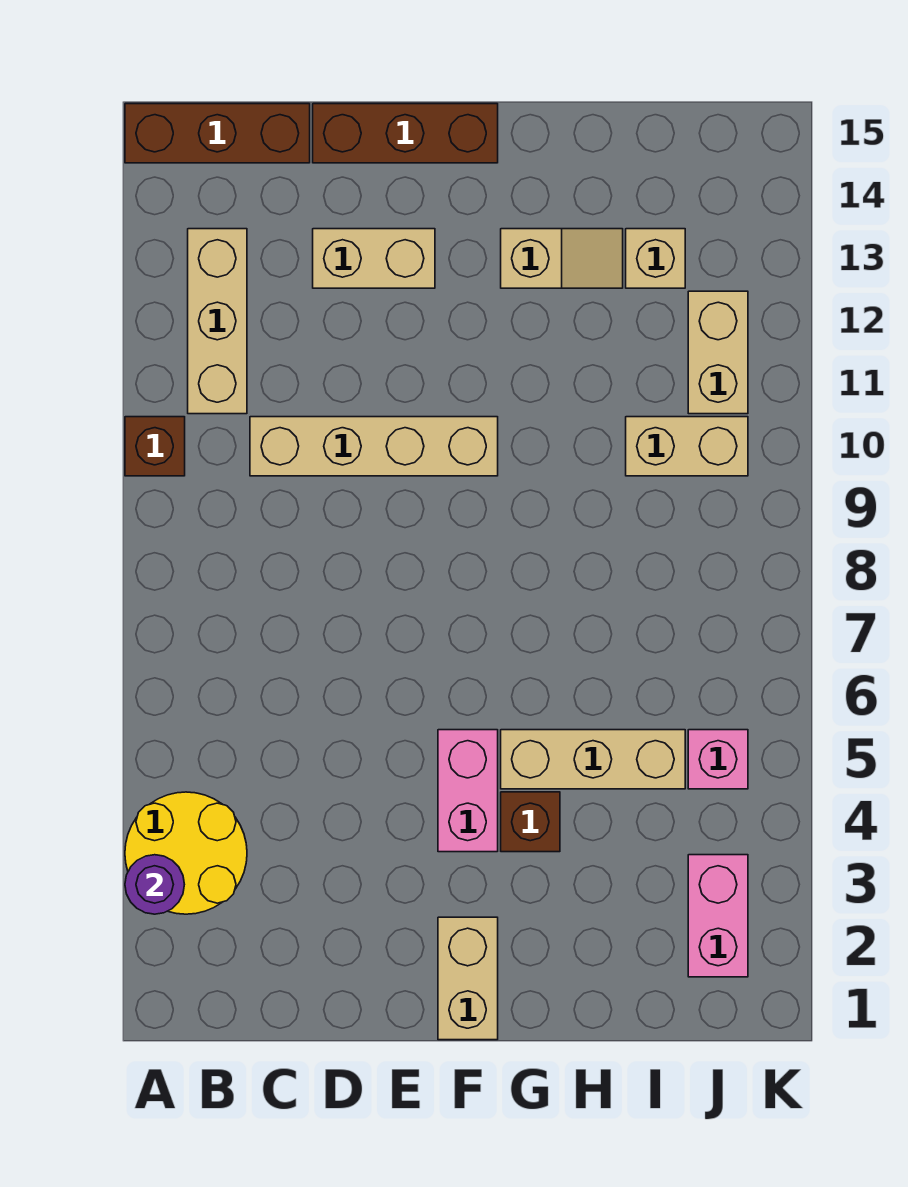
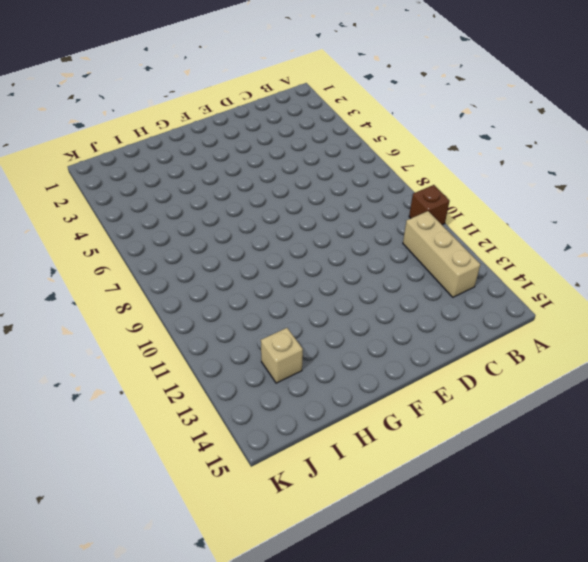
none -> yellow round brick A3:B4 level 1
none -> brown brick A15:C15 level 1
none -> tan brick C10:F10 level 1

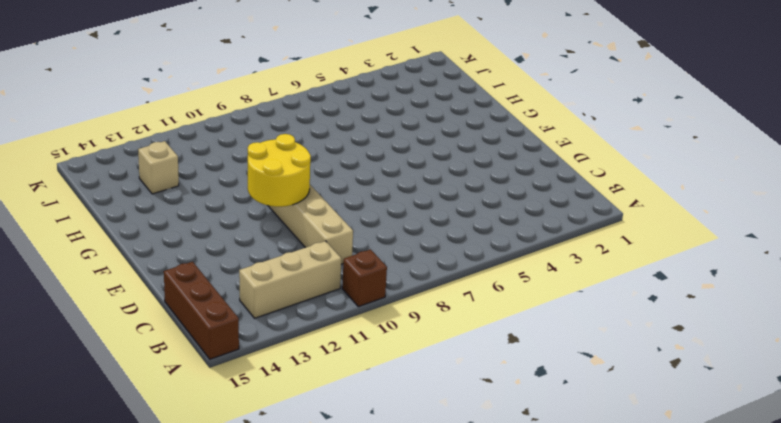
yellow round brick E10:F11 level 2 -> yellow round brick A3:B4 level 1
none -> tan brick D13:E13 level 1
none -> brown brick D15:F15 level 1
none -> tan brick F1:F2 level 1

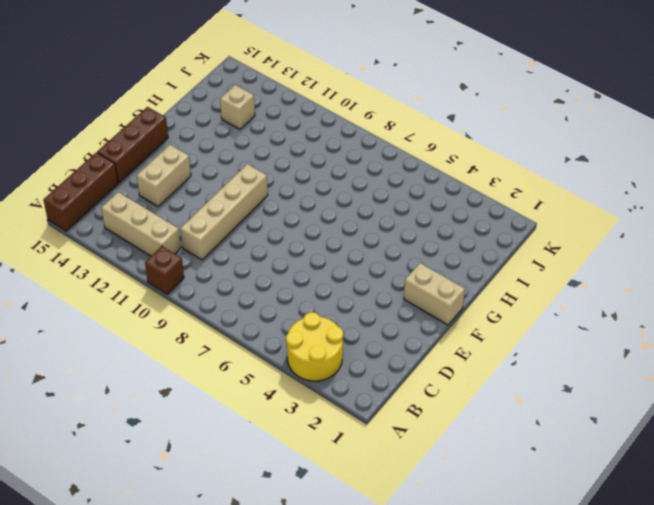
none -> pink brick F4:F5 level 1
none -> brown brick G4 level 1
none -> tan brick G5:I5 level 1

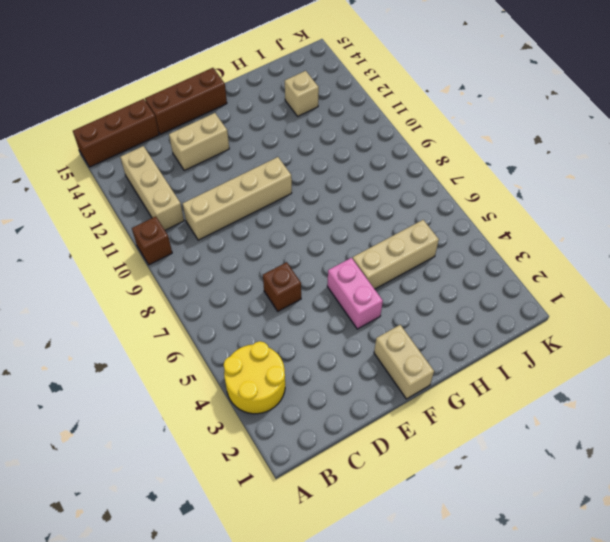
brown brick D6 level 1 -> brown brick G4 level 1
none -> tan slope G13:H13 level 1 top G
none -> tan brick I10:J10 level 1
none -> pink brick J2:J3 level 1

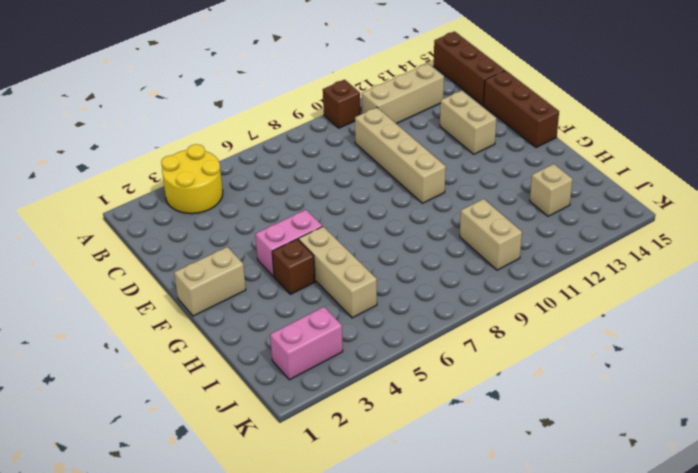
none -> tan slope G13:H13 level 1 top G
none -> pink brick J5 level 1
none -> tan brick J11:J12 level 1

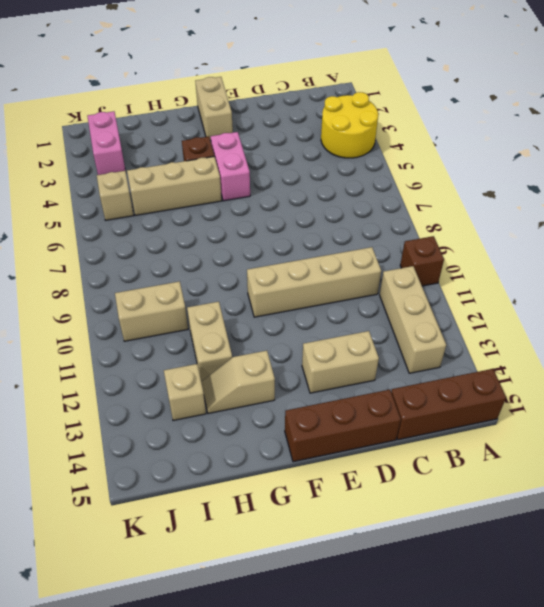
tan brick H11:H12 level 1 -> tan brick J11:J12 level 1
tan brick J5 level 1 -> pink brick J5 level 1
none -> purple round brick A3 level 2

